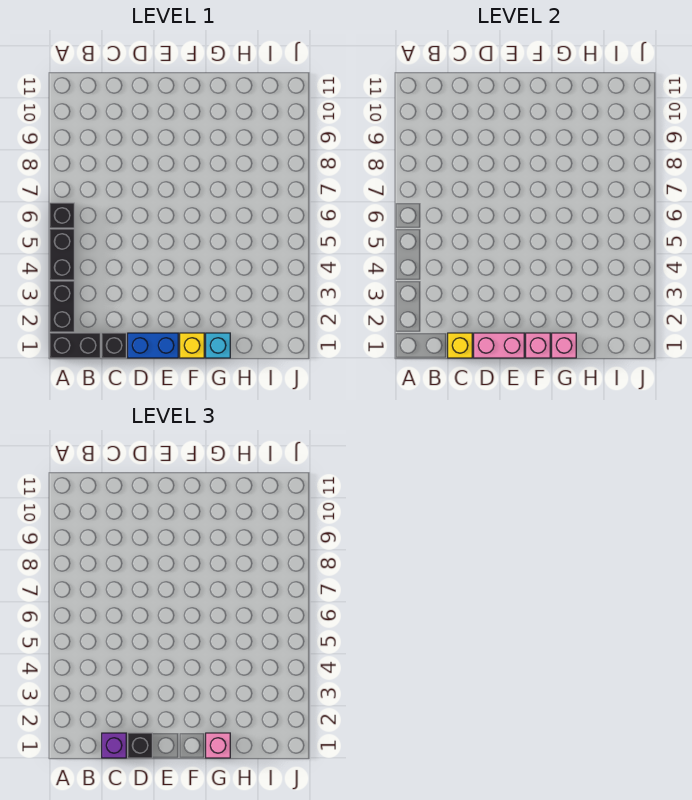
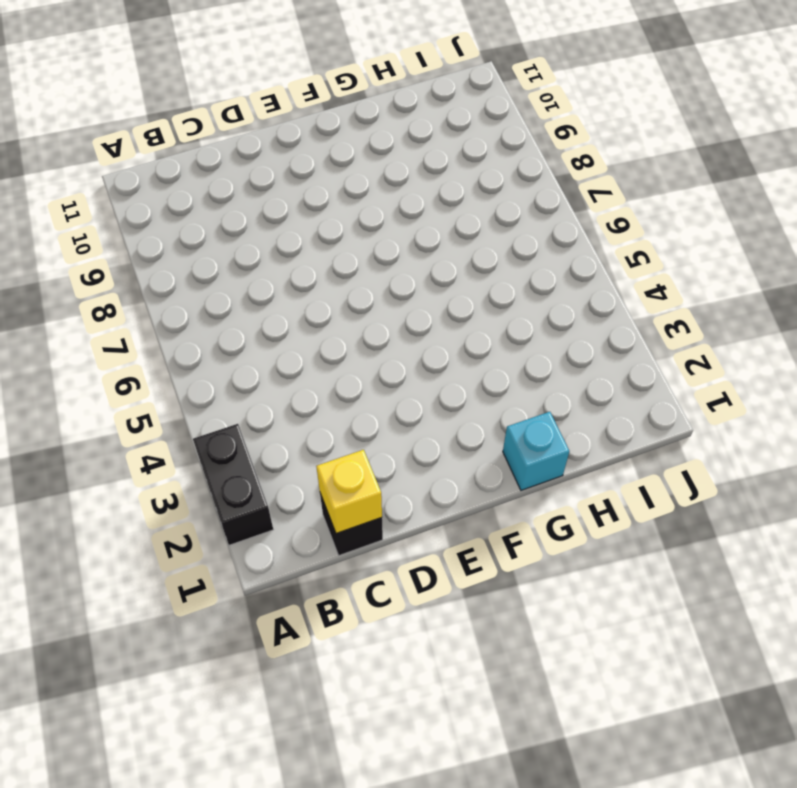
none -> black brick A1:B1 level 1
none -> black brick A4:A5 level 1
none -> black brick A6 level 1

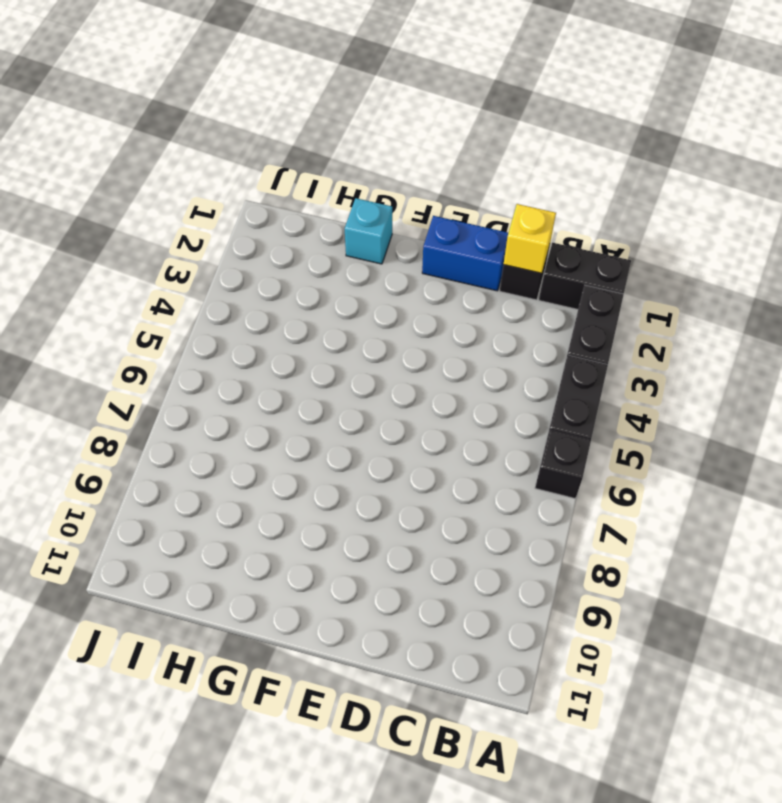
none -> yellow brick F1 level 1
none -> pink brick D1:E1 level 2
none -> pink brick F1 level 2

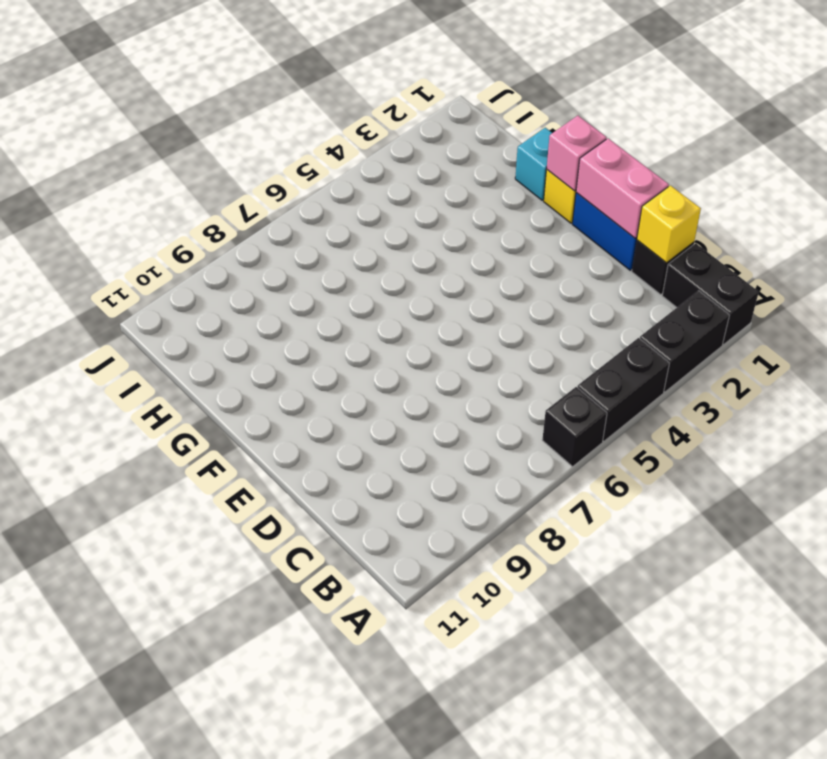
none -> pink brick G1 level 2
none -> purple brick C1 level 3
none -> black brick D1 level 3

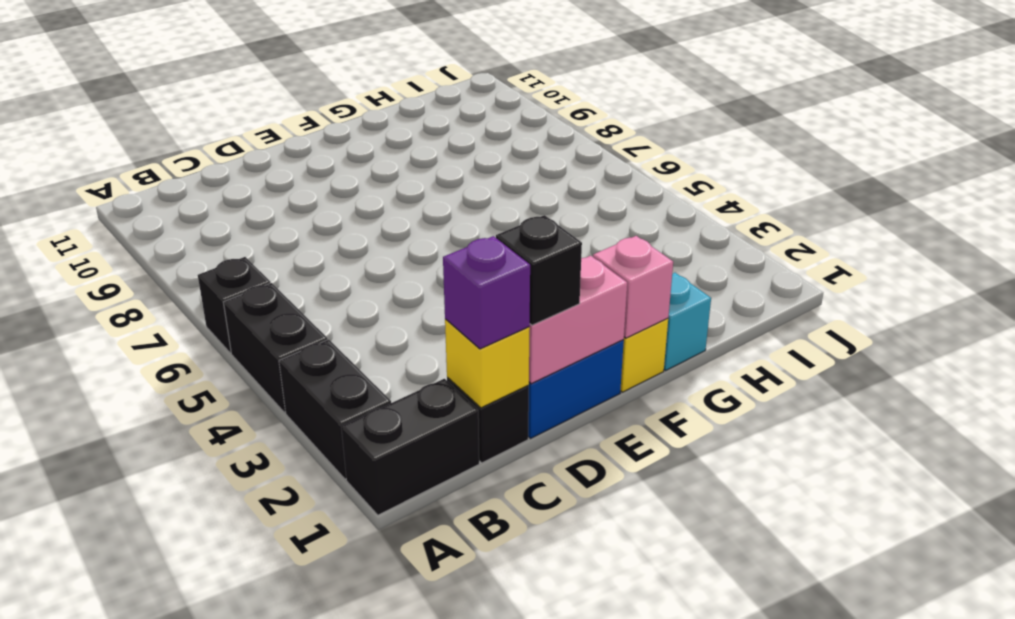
none -> pink brick G1 level 2
none -> pink brick G1 level 3

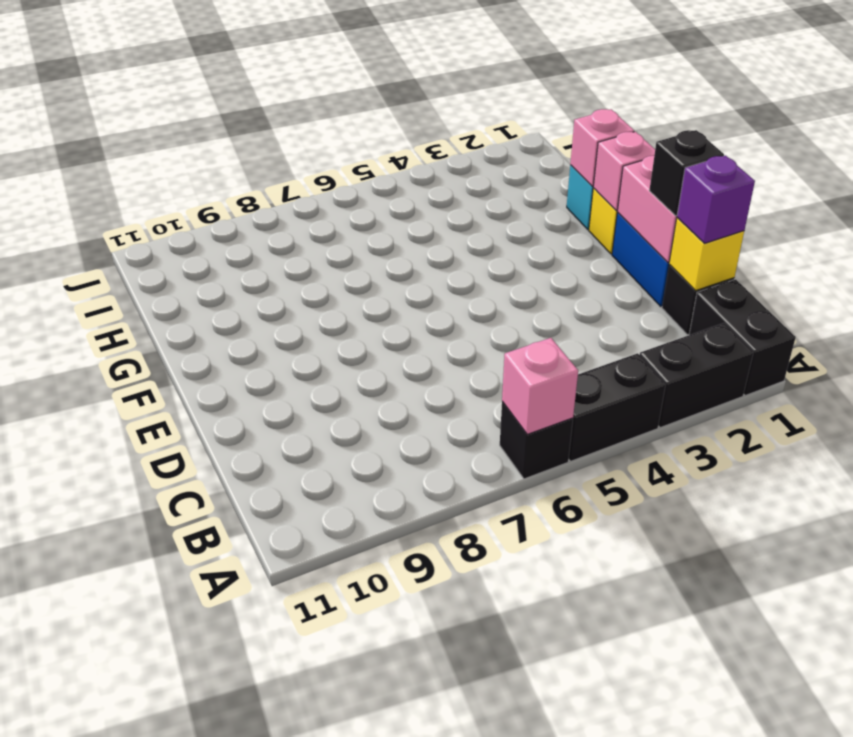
pink brick A6 level 2 -> pink brick G1 level 3

